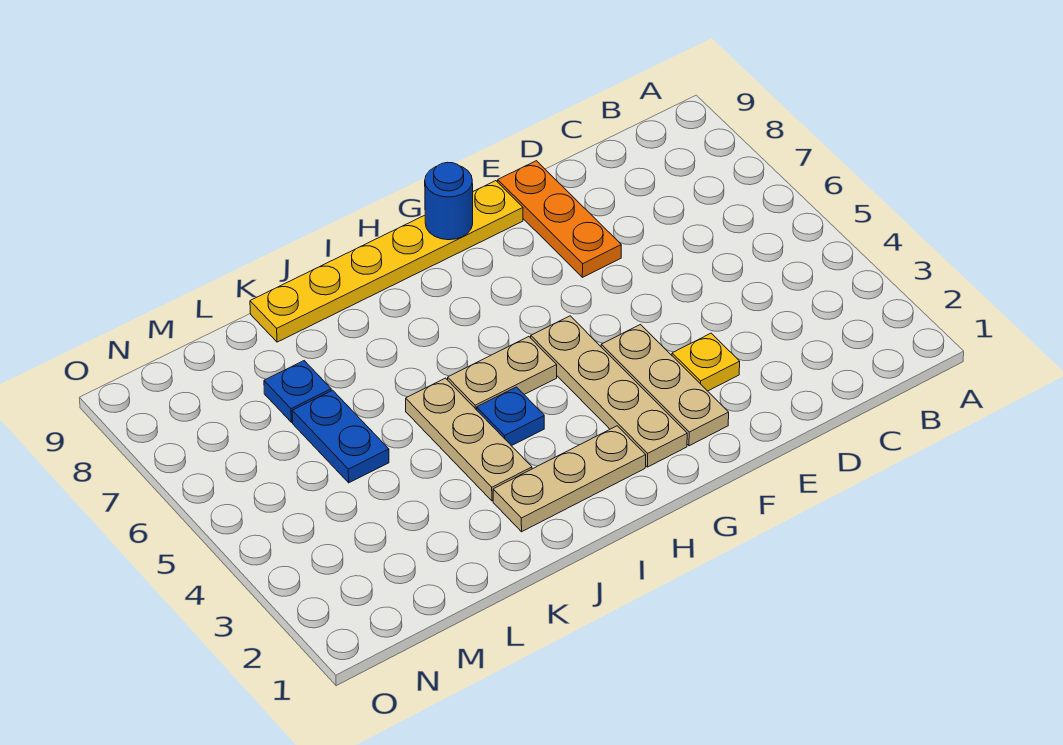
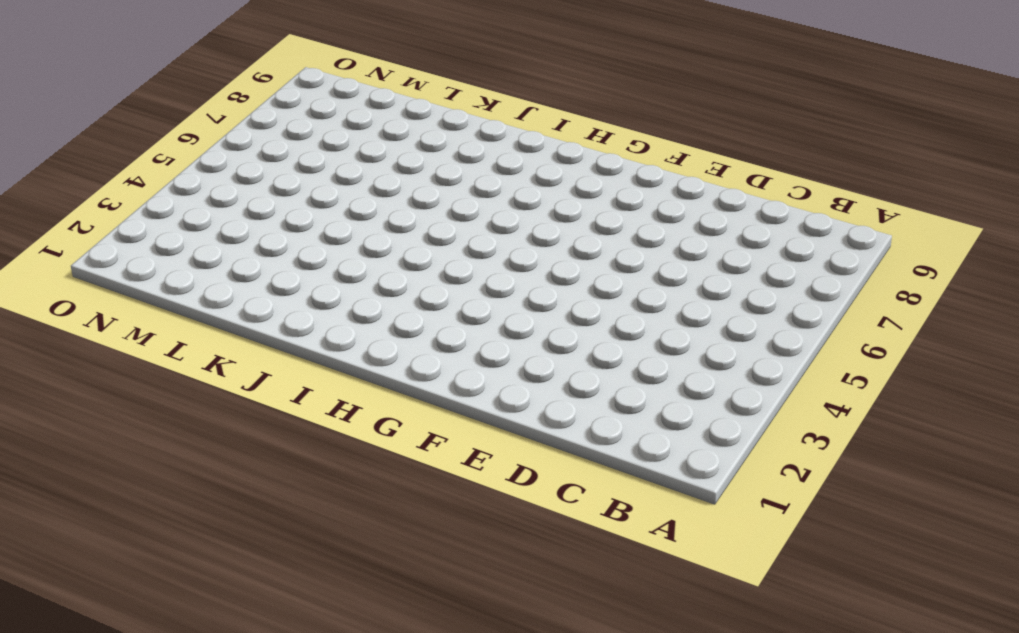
none -> yellow plate E3 level 1
none -> orange plate E7:E9 level 1
none -> tan plate F2:F4 level 1

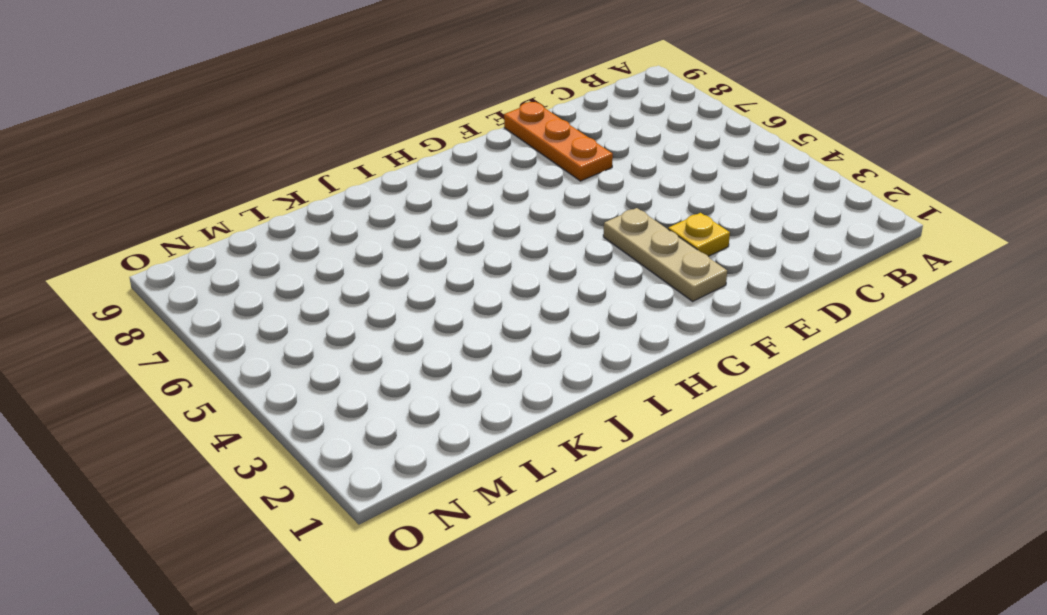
none -> yellow plate F9:K9 level 1
none -> tan plate G2:G5 level 1
none -> tan plate H2:J2 level 1

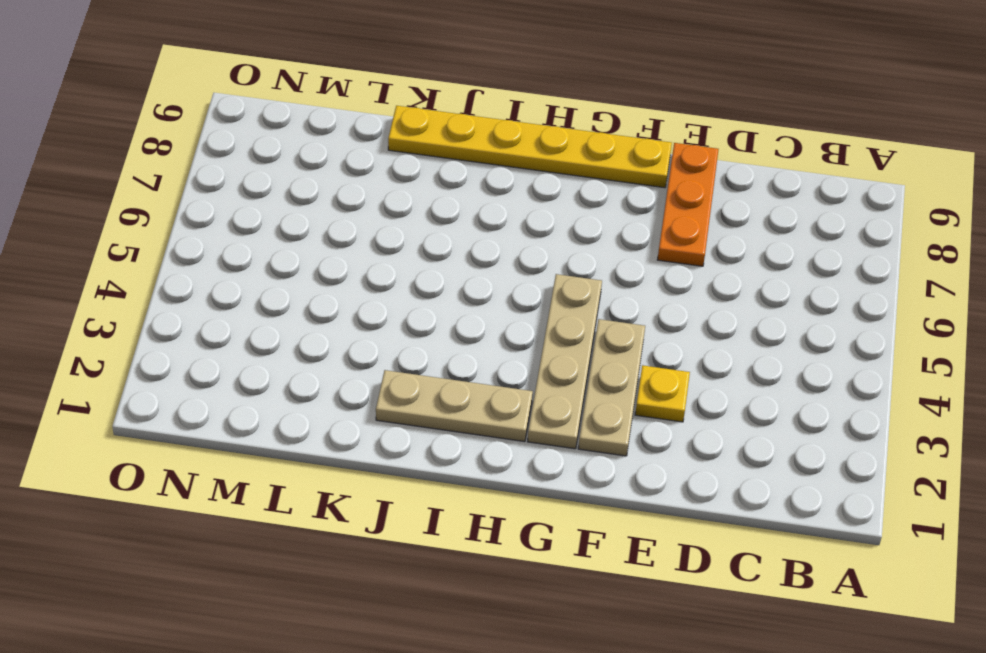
none -> tan plate H5:I5 level 1
none -> blue plate I4 level 1
none -> tan plate J3:J5 level 1

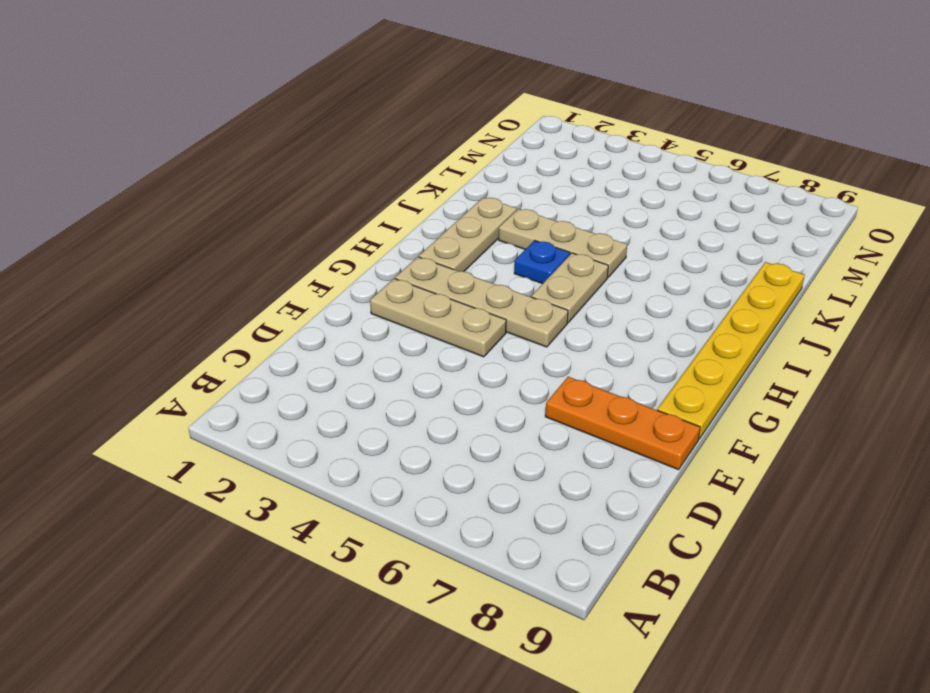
none -> yellow plate E3 level 1
none -> blue plate L5:L6 level 1
none -> blue plate L7 level 1

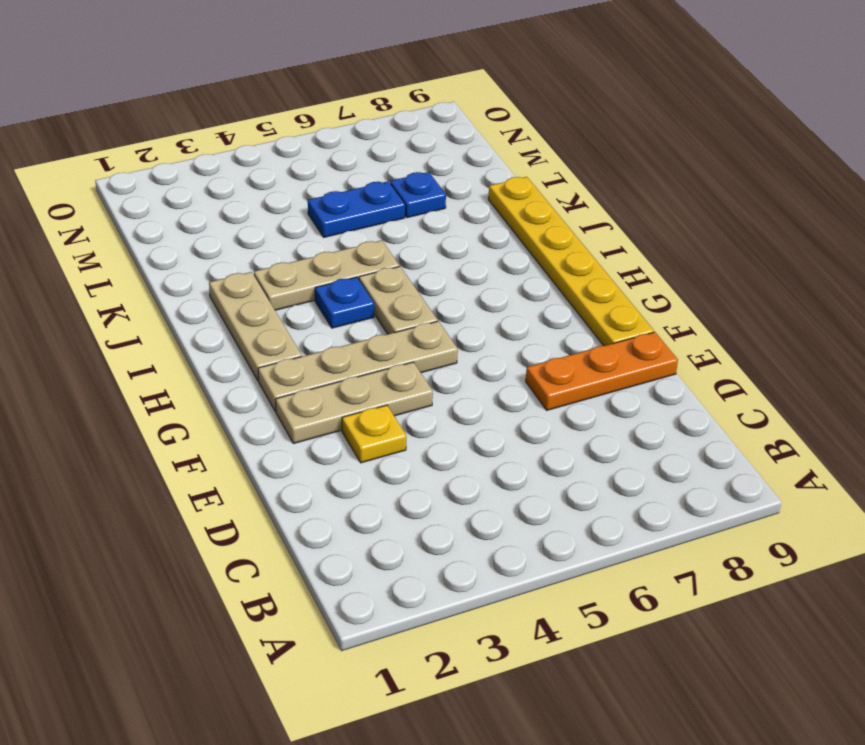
none -> blue round brick G9 level 2

